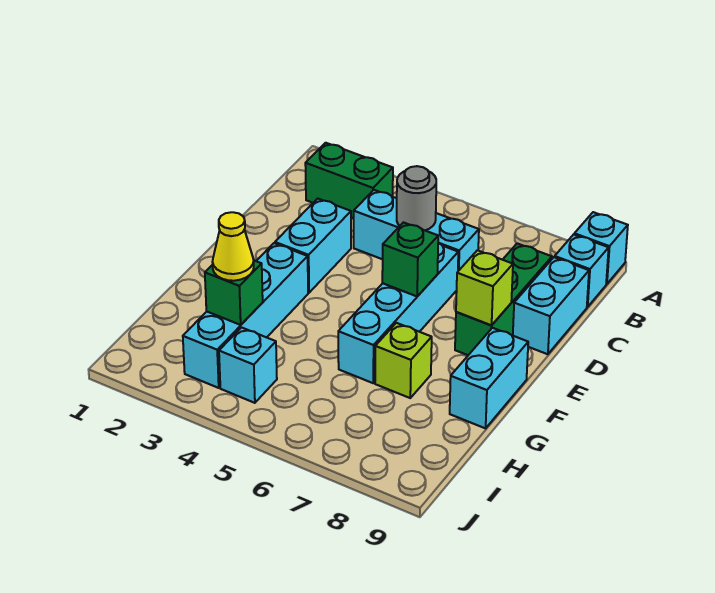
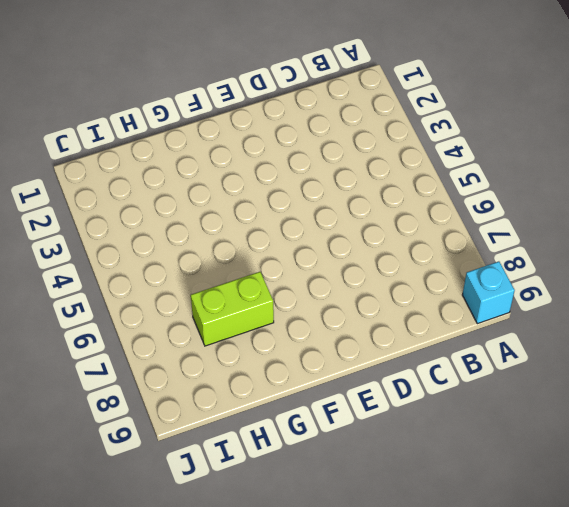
lime brick G7:H7 level 1 -> lime brick G7 level 1
none -> green brick B2:B3 level 1
none -> cyan brick B9 level 1
none -> cyan brick C4:C6 level 1

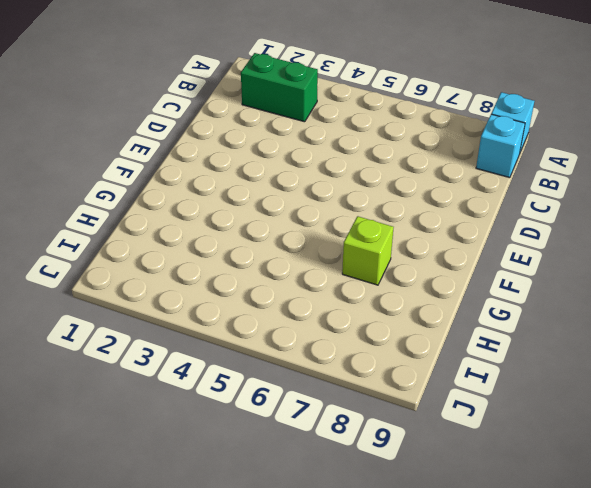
none -> cyan brick C4:C6 level 1
none -> green brick C8:E8 level 1
none -> cyan brick C9:D9 level 1

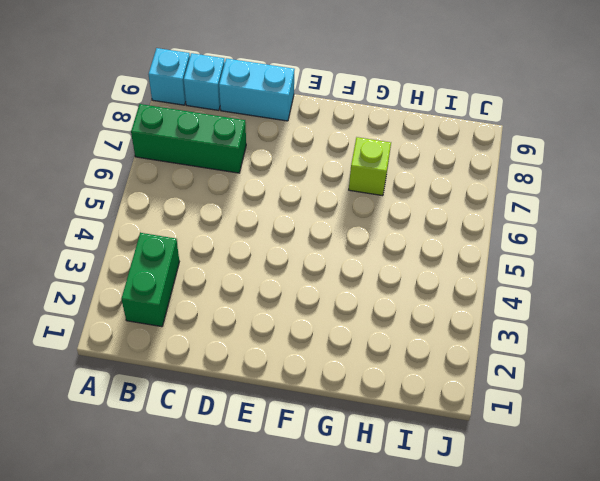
green brick A7:C7 level 1 -> green brick C8:E8 level 1
none -> cyan brick C4:C6 level 1
none -> cyan brick D3:E3 level 1
none -> cyan brick D6:G6 level 1

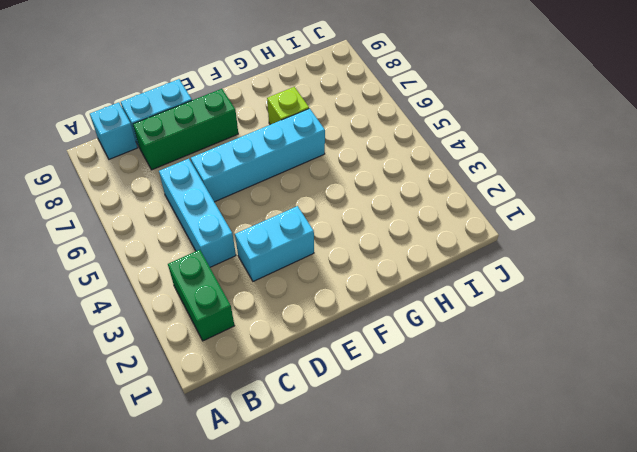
none -> cyan brick A9 level 1
none -> cyan brick F3:I3 level 1
none -> cyan brick F9:G9 level 1

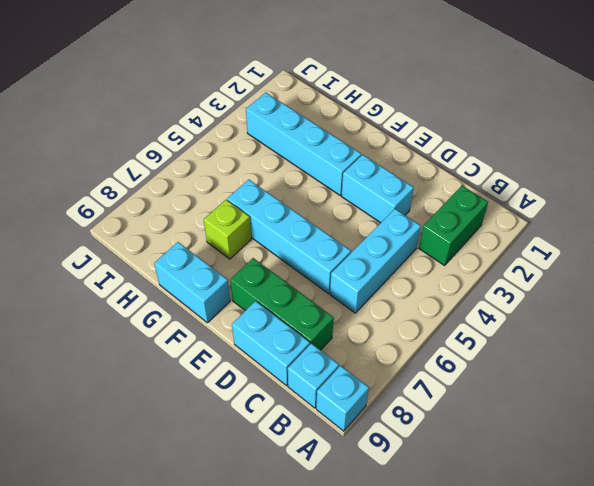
none -> cyan brick I4 level 1
none -> grey round brick C5 level 2
none -> green brick E6 level 2

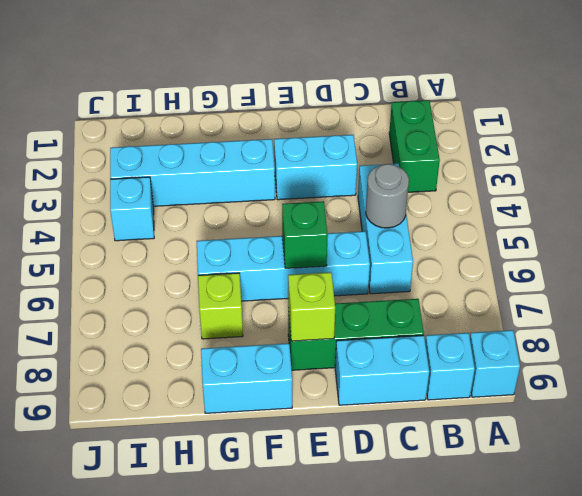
none -> green brick H3 level 2
none -> yellow cone H3 level 3

